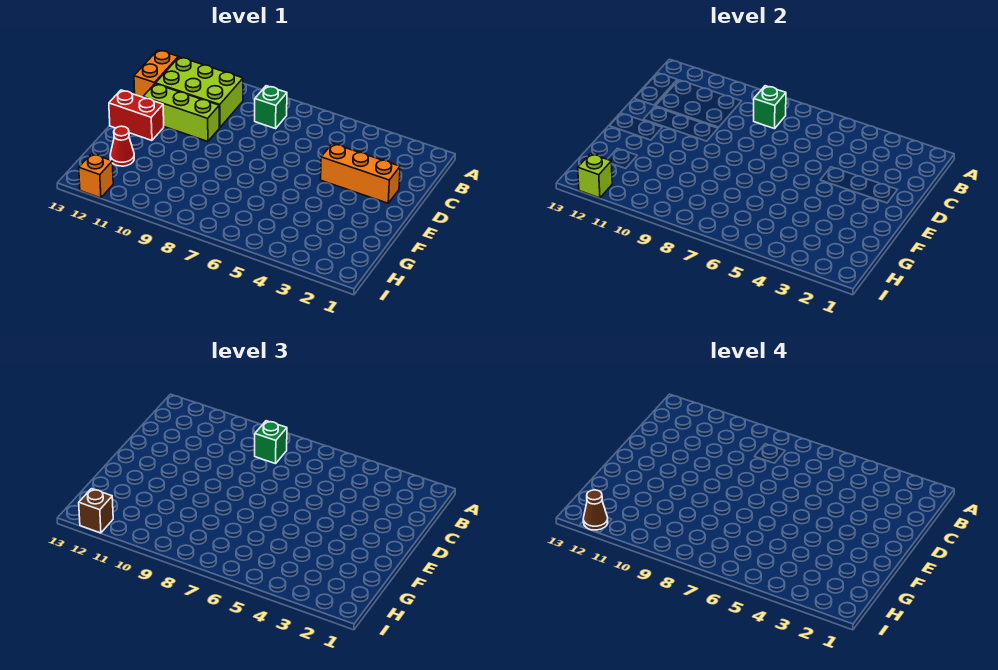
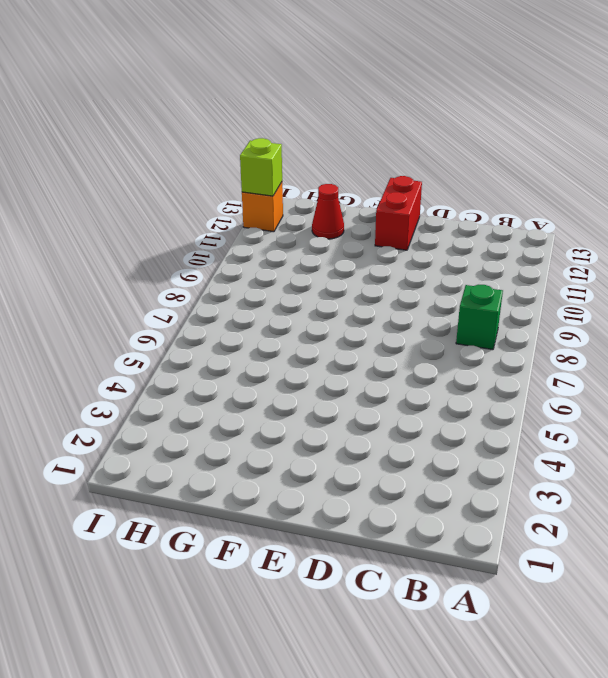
none -> lime brick B10:C12 level 1
none -> orange brick B13:C13 level 1
none -> orange brick D2:D4 level 1

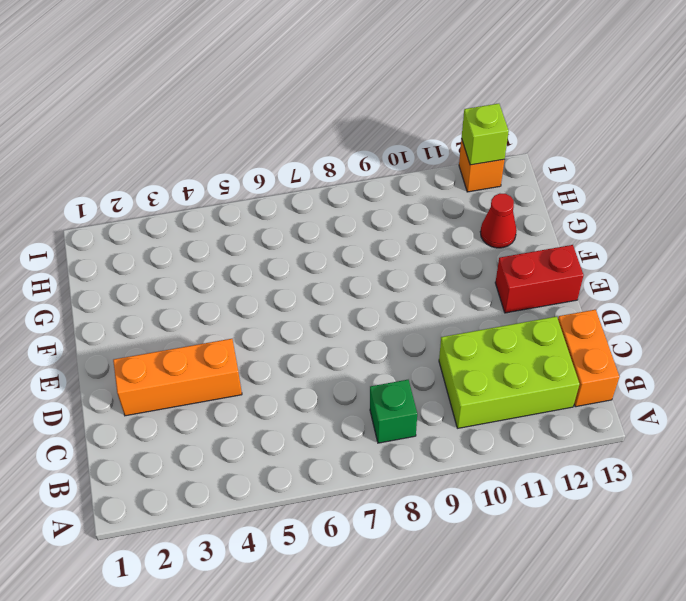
none -> lime brick D10:D12 level 1
none -> green brick B8 level 2
none -> green brick B8 level 3

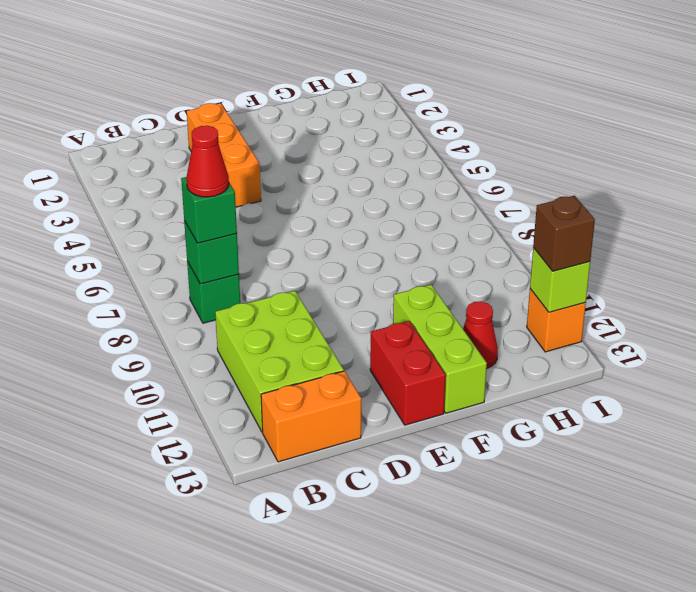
red cone B8 level 4 -> none
lime brick F11:F13 level 1 -> lime brick D10:D12 level 1
none -> brown cone I12 level 4

